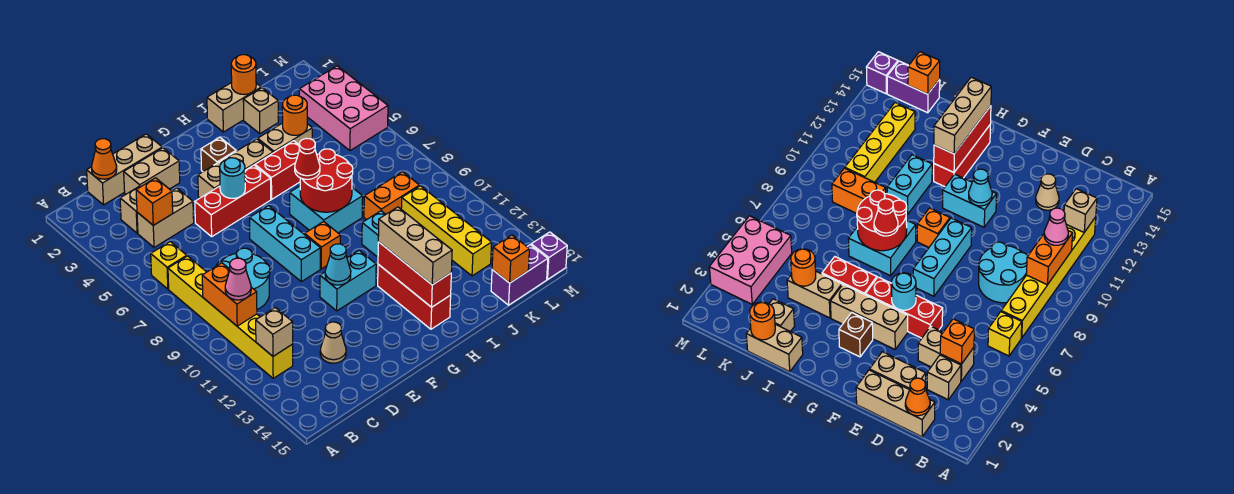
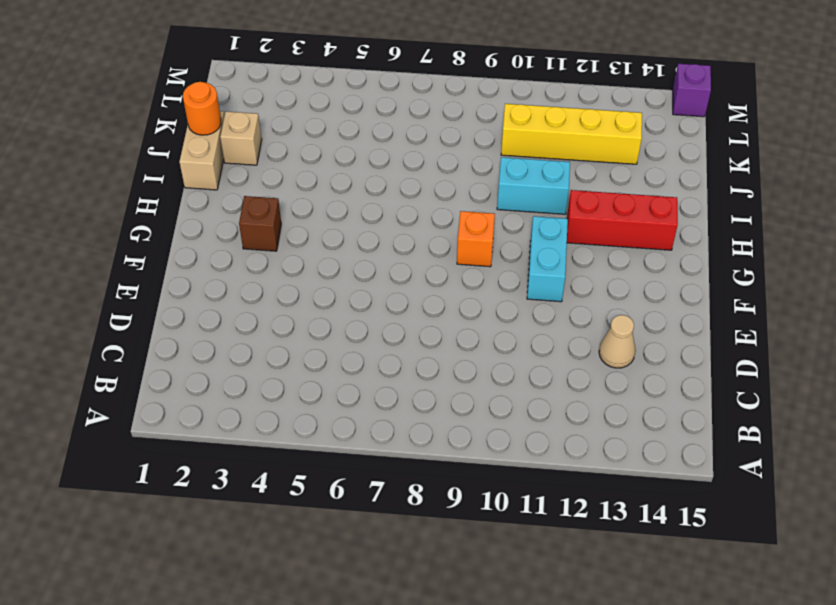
none -> yellow brick B6 level 1
none -> yellow brick B7:B12 level 1
none -> tan brick C1:E1 level 1
none -> tan brick C3 level 1

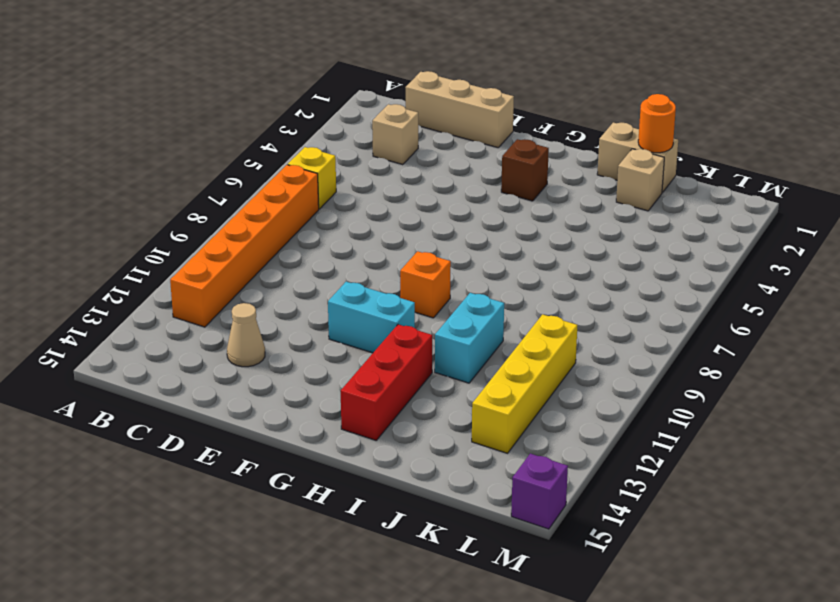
orange brick B7:B12 level 1 -> yellow brick B7:B12 level 1
none -> tan brick C4:D4 level 1
none -> cyan round brick C8:D9 level 1
none -> tan brick D2:E2 level 1
none -> red brick E5:G5 level 1

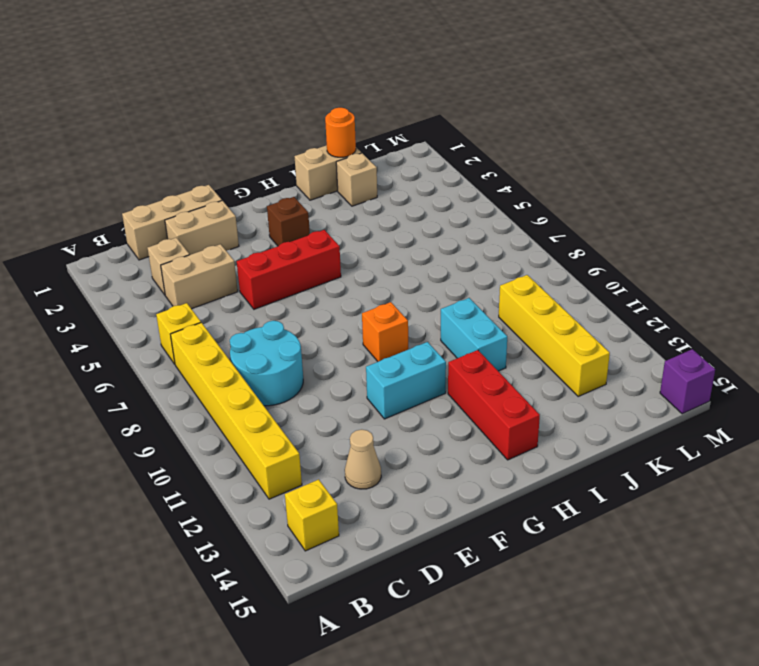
yellow brick B14 level 1 -> none
none -> tan brick F4:H4 level 1
none -> cyan brick F7:F9 level 1
none -> red brick H5:I5 level 1
none -> cyan brick H7:I8 level 1

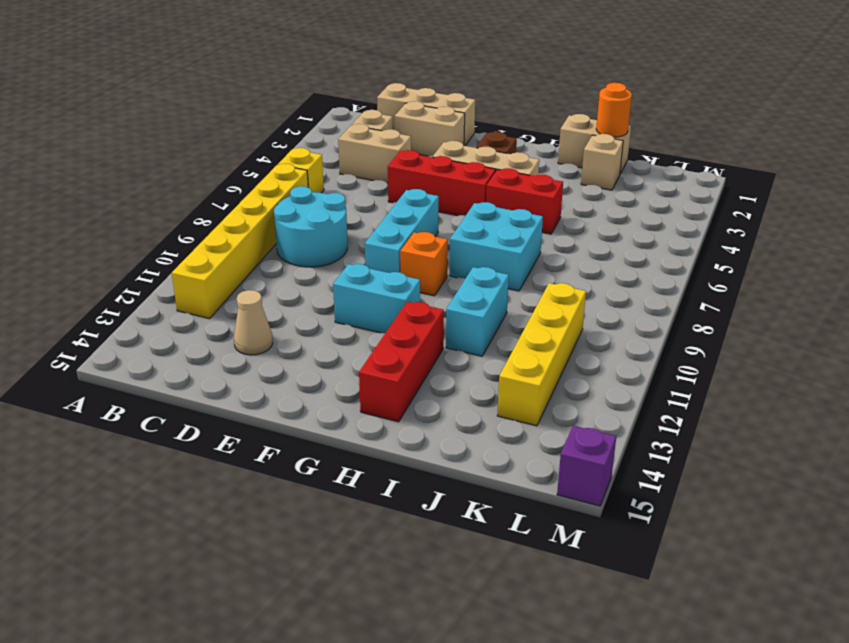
none -> tan brick I4:J4 level 1
none -> orange brick J9:K9 level 1
none -> purple brick K15:L15 level 1
none -> pink brick L3:M5 level 1

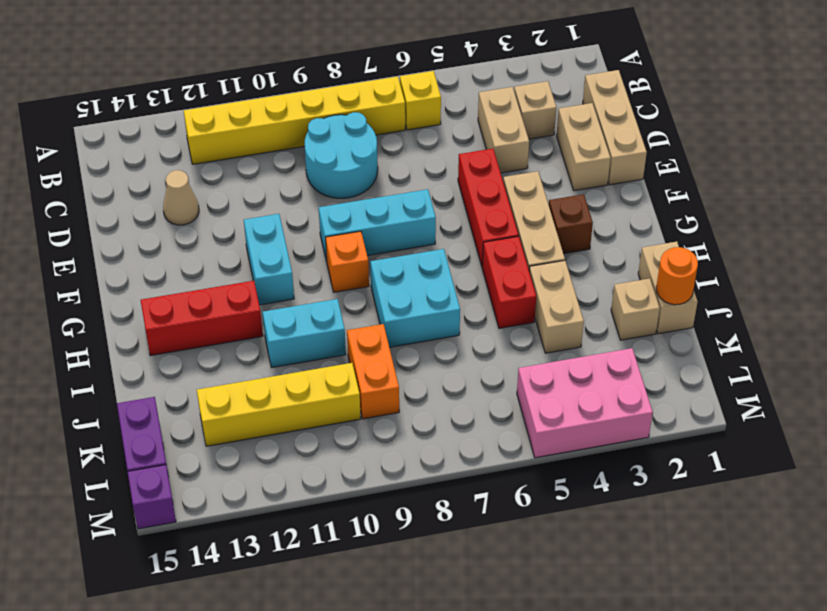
none -> orange brick B9:B10 level 2
none -> tan brick B12 level 2
none -> orange cone C1 level 2
none -> orange brick C4 level 2

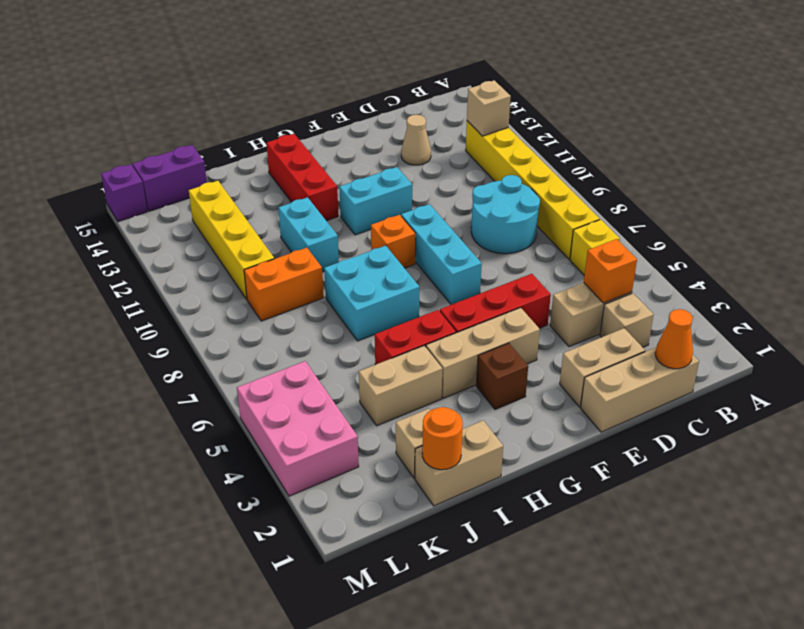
none -> orange brick B9:B10 level 2
none -> cyan round brick F5 level 2
none -> cyan cone F11 level 2
none -> red round brick H7:I8 level 2

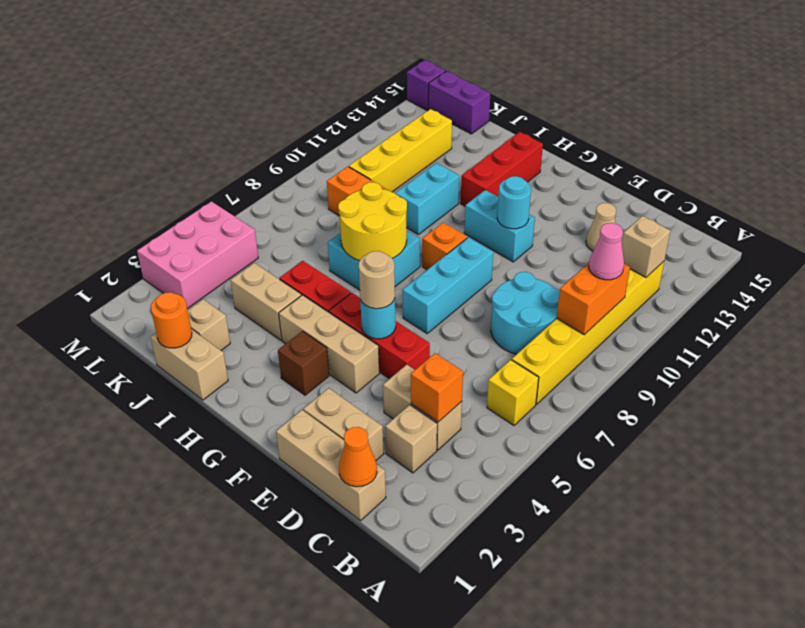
tan round brick F5 level 3 -> none
cyan round brick F11 level 2 -> cyan cone F11 level 2
yellow round brick H7:I8 level 2 -> red round brick H7:I8 level 2
none -> red brick H12:H14 level 2
none -> orange round brick J4 level 2
none -> orange brick K15 level 2
none -> red cone H7 level 3

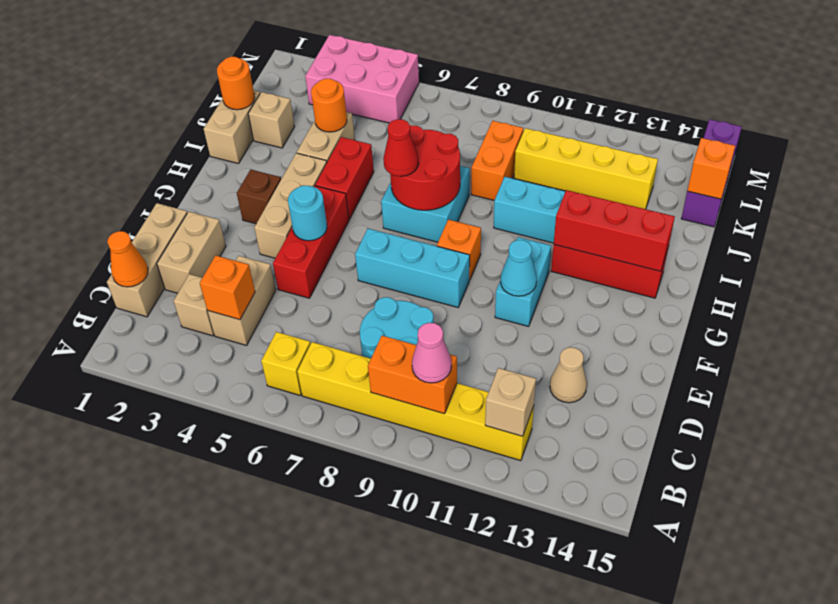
none -> tan brick H12:H14 level 3

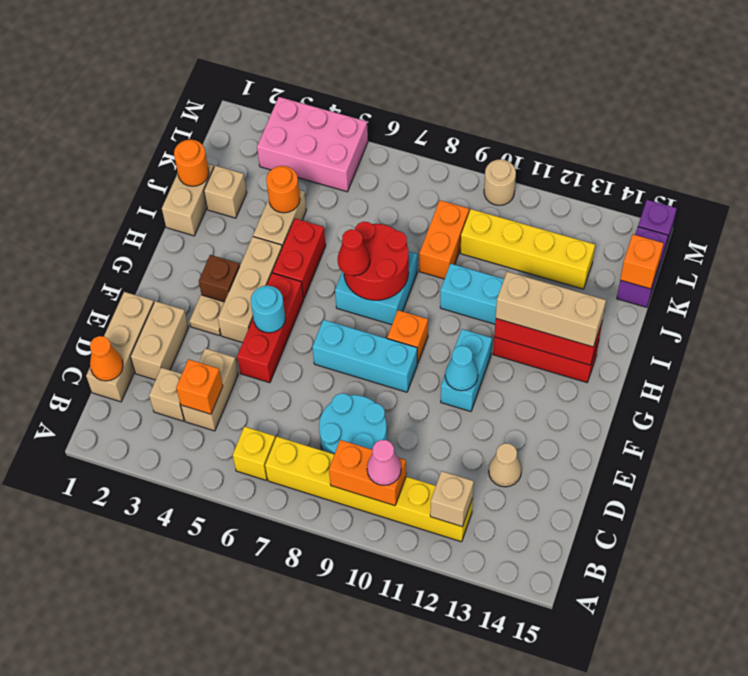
tan plate F3 level 1 -> none
tan round brick M10 level 1 -> none

